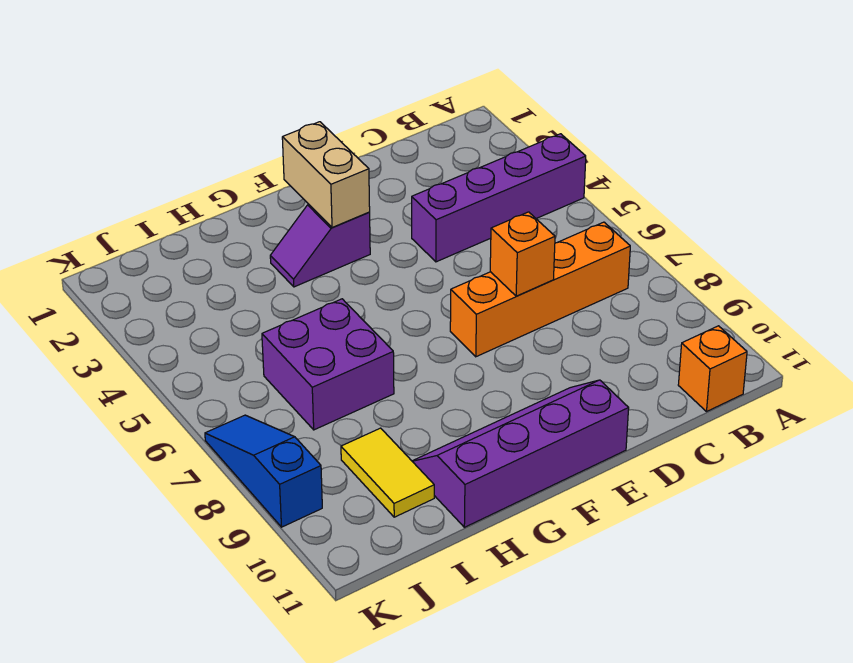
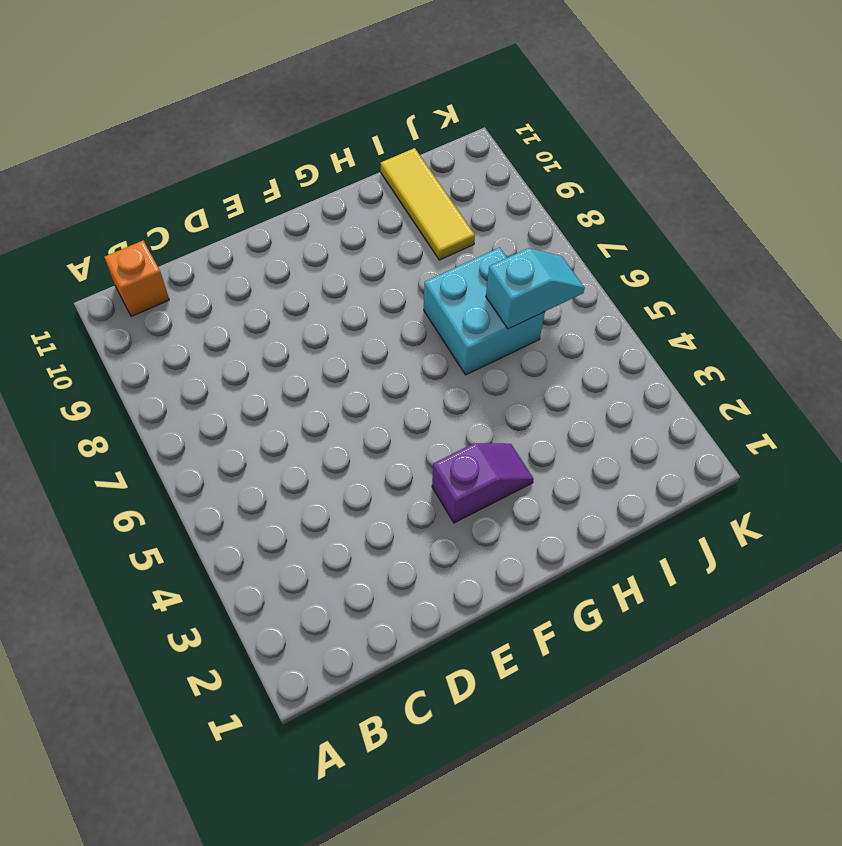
cyan brick H6:I7 level 1 -> purple brick H6:I7 level 1
cyan slope I6:J6 level 2 top I -> none
yellow tile I9:I11 level 1 -> yellow tile I9:I10 level 1
none -> purple brick A4:D4 level 1
none -> orange brick B7:E7 level 1

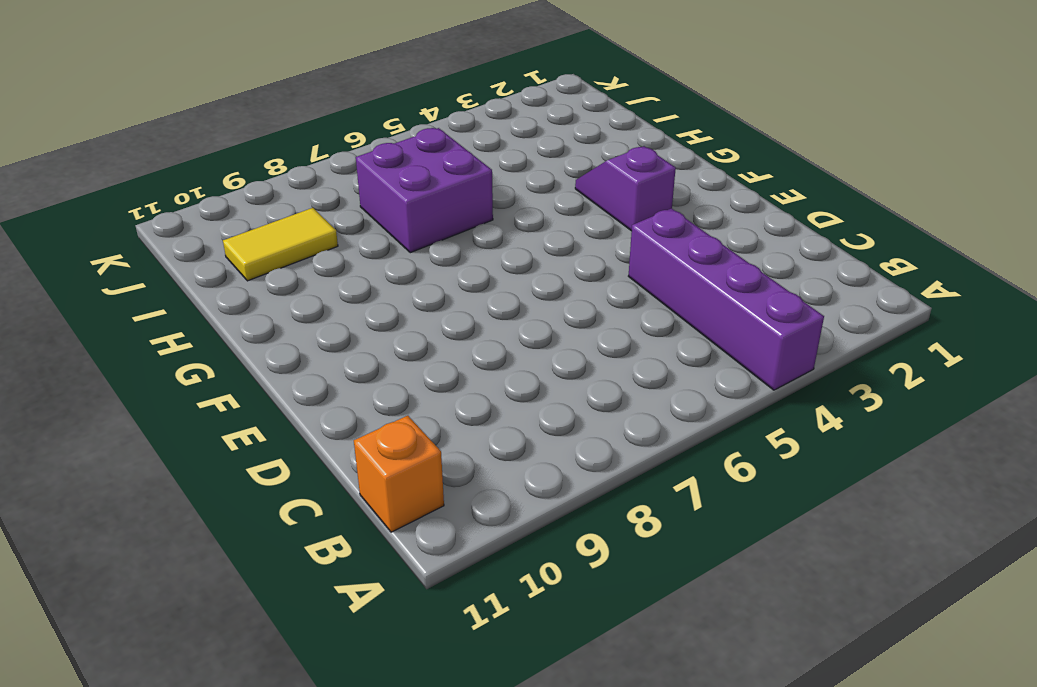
none -> orange brick B7:E7 level 1
none -> purple slope E10:H11 level 1 top 11

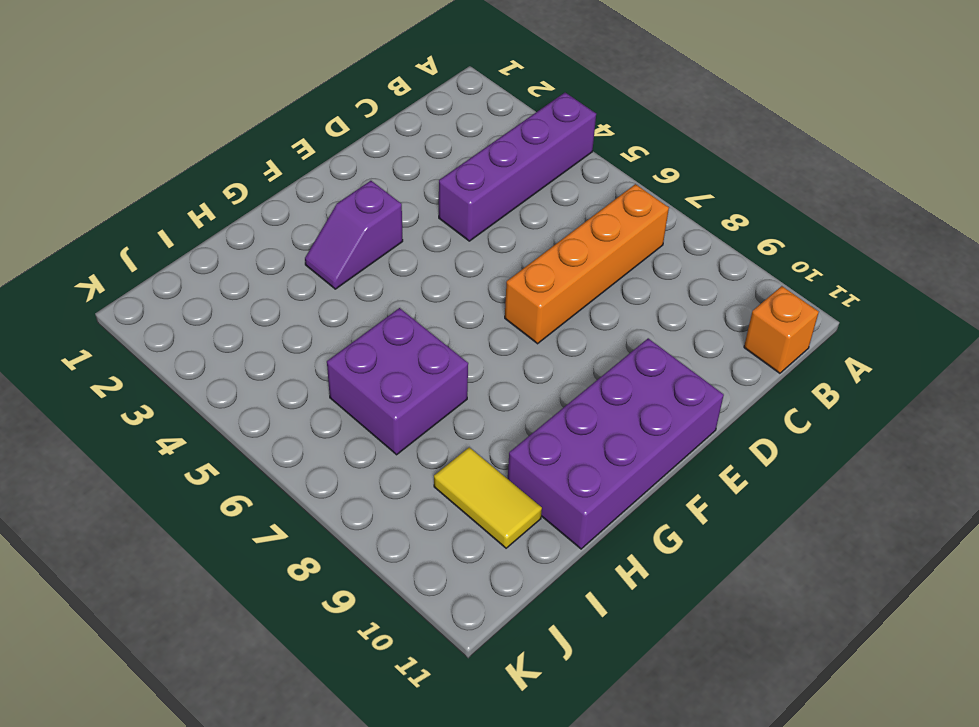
purple brick E10:H11 level 1 -> purple slope E10:H11 level 1 top 11
none -> blue slope K7:K9 level 1 top 9
none -> orange brick D7 level 2

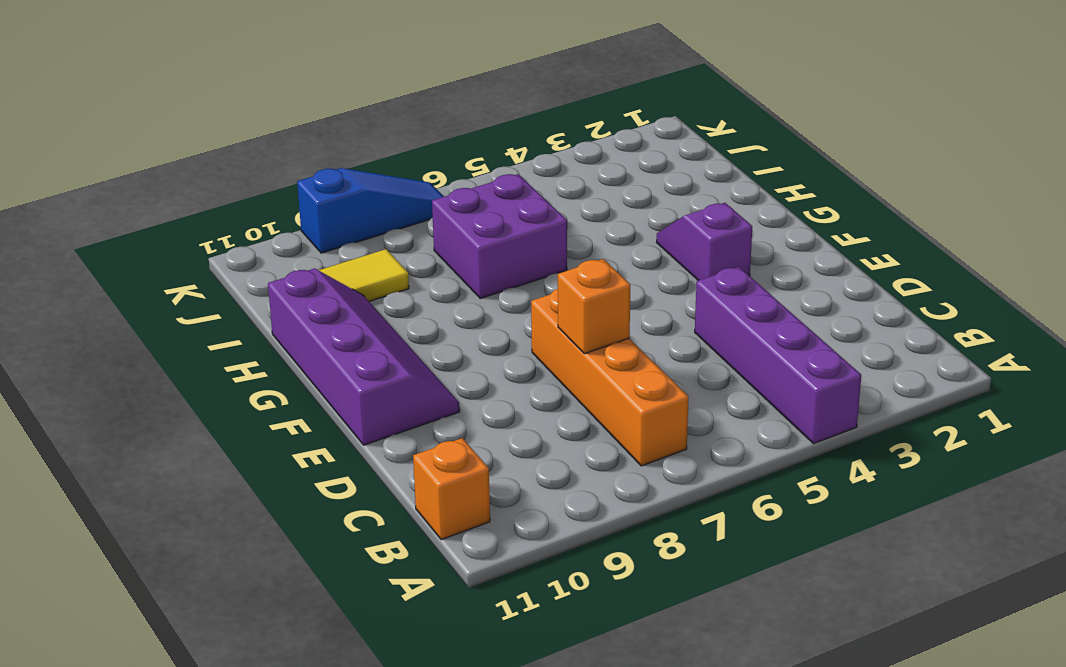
none -> tan brick F2:F3 level 2

